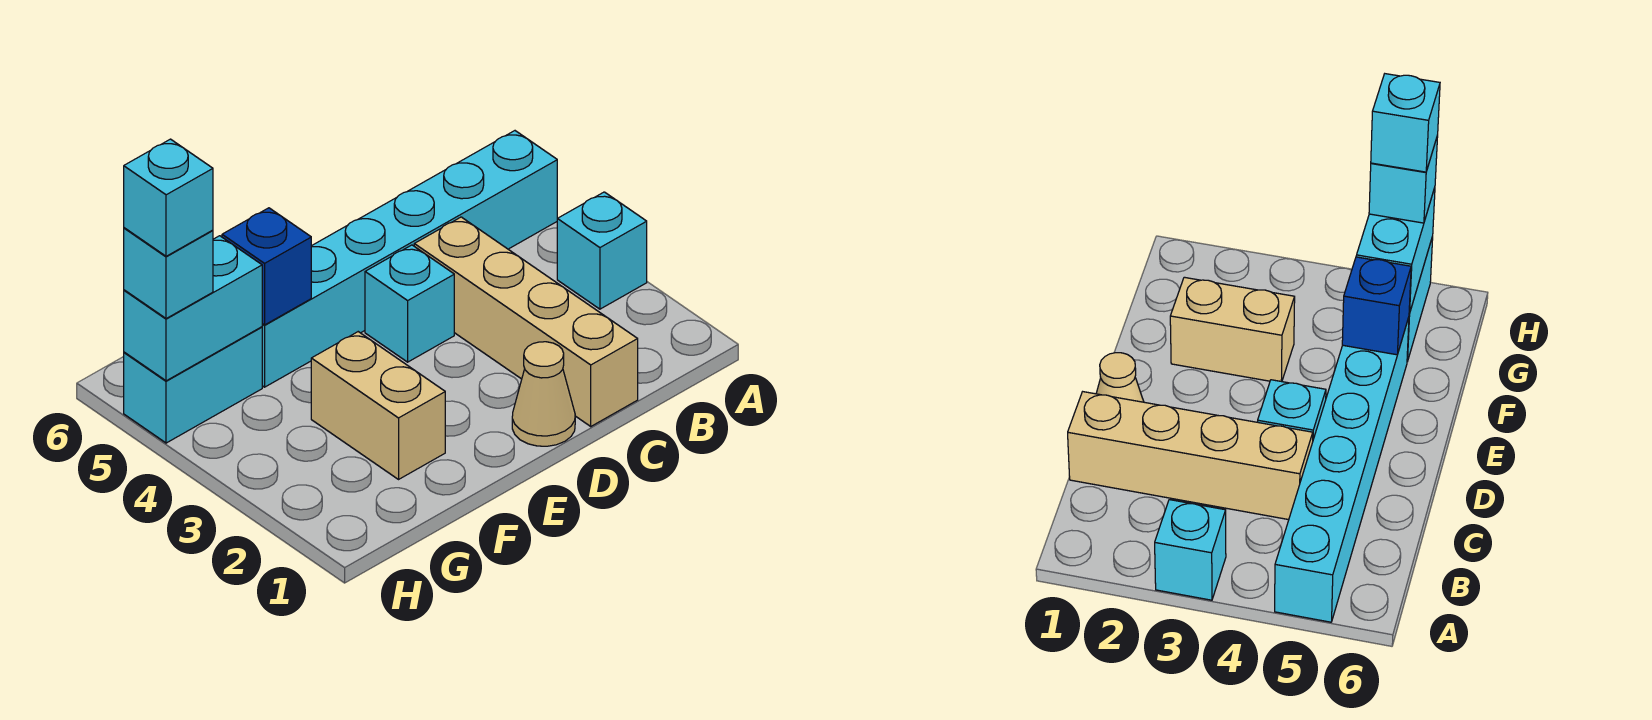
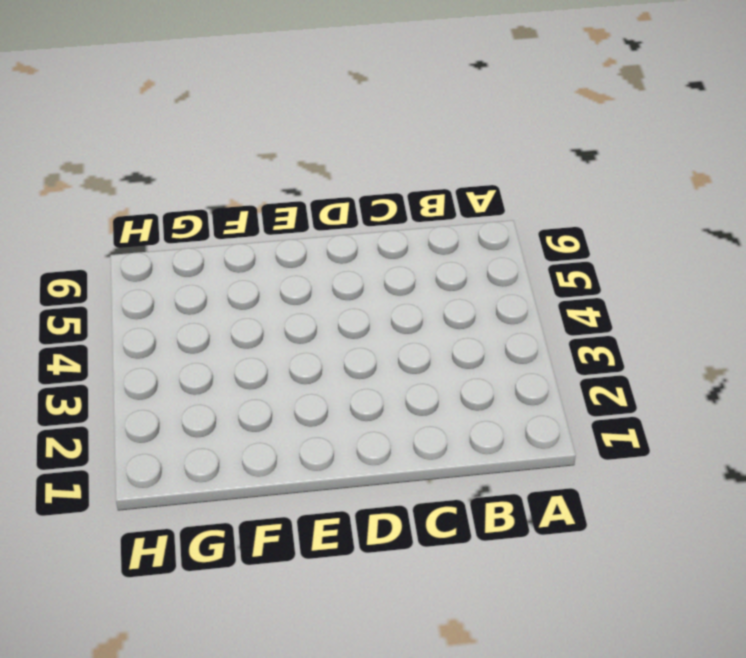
none -> cyan brick A3 level 1
none -> cyan brick A5:F5 level 1

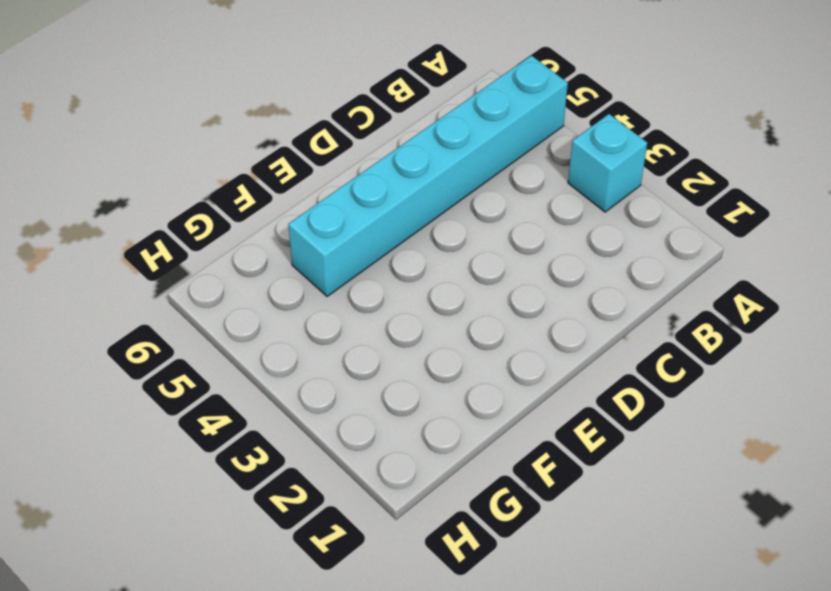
none -> tan brick C1:C4 level 1
none -> tan cone D1 level 1

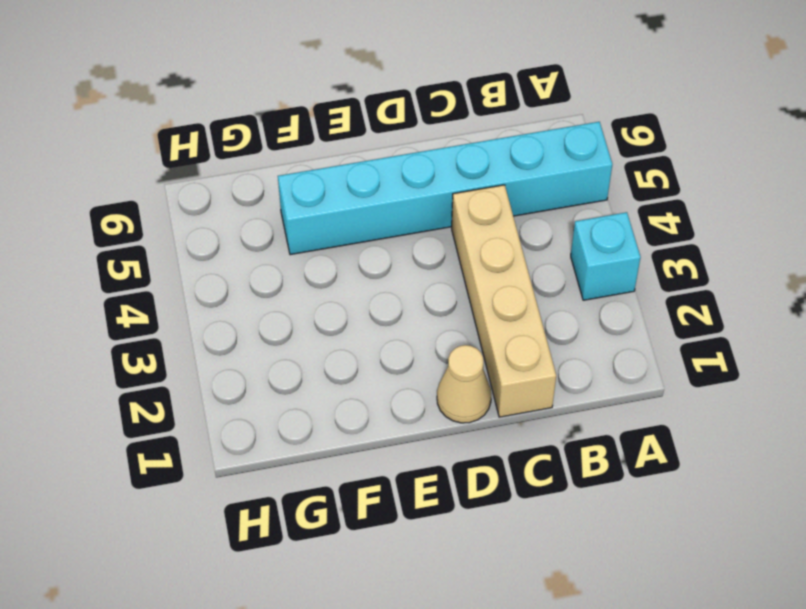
none -> cyan brick D4 level 1
none -> tan brick F2:F3 level 1

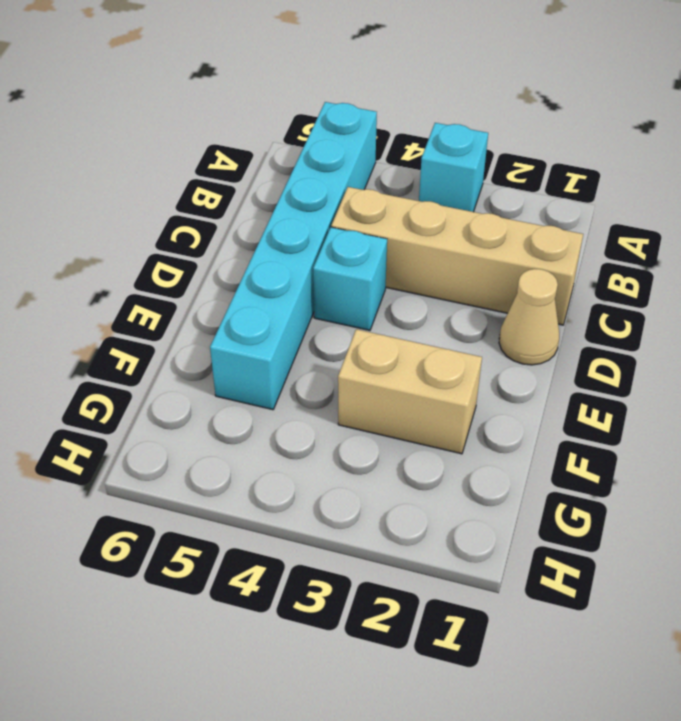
none -> cyan brick G5:H5 level 1
none -> blue brick F5 level 2

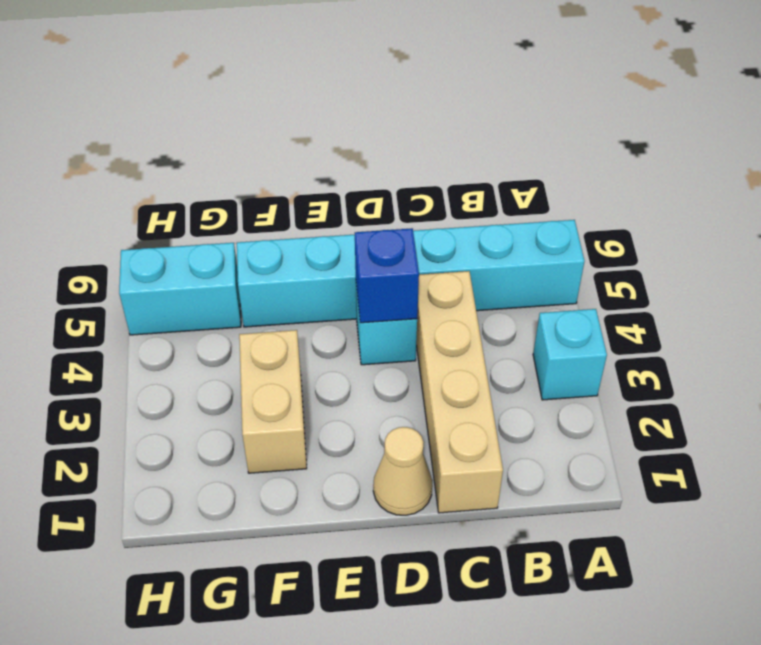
blue brick D4 level 2 -> blue brick F5 level 2
none -> cyan brick G5:H5 level 2
none -> cyan brick H5 level 3

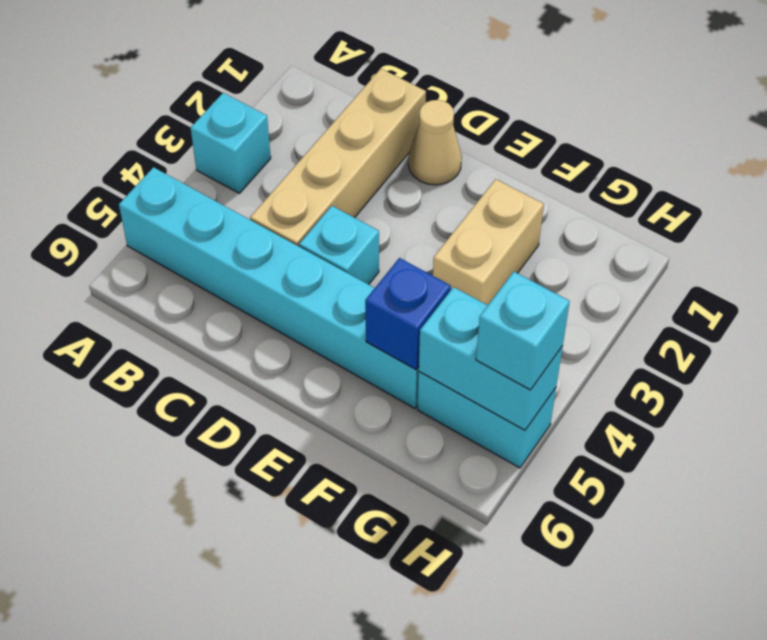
none -> cyan brick H5 level 4

